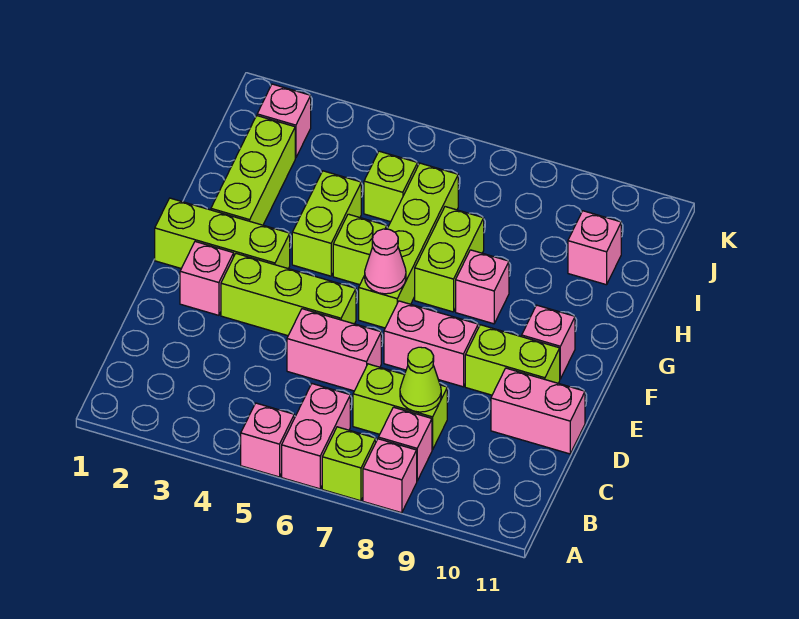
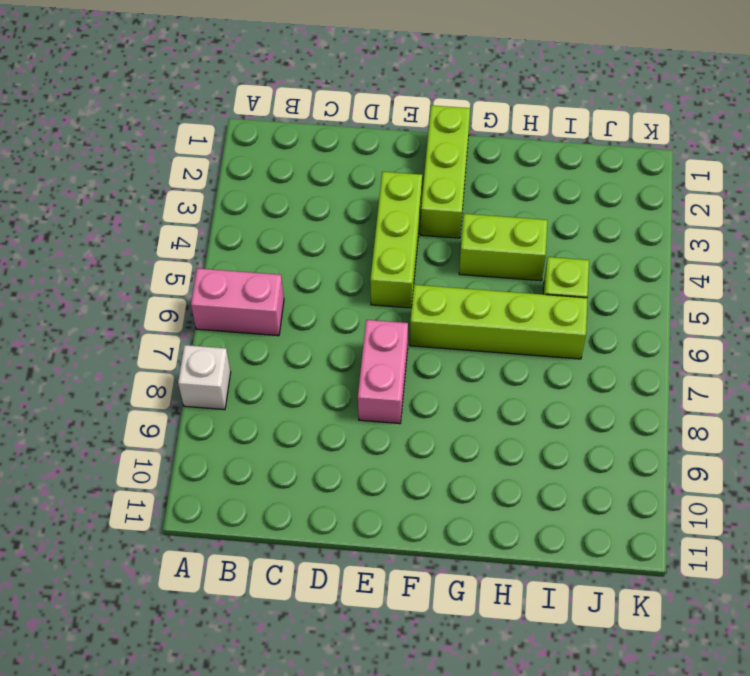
white brick A8 level 1 -> pink brick A8 level 1
none -> pink brick A5 level 1
none -> lime brick A7 level 1
none -> pink brick B8 level 1

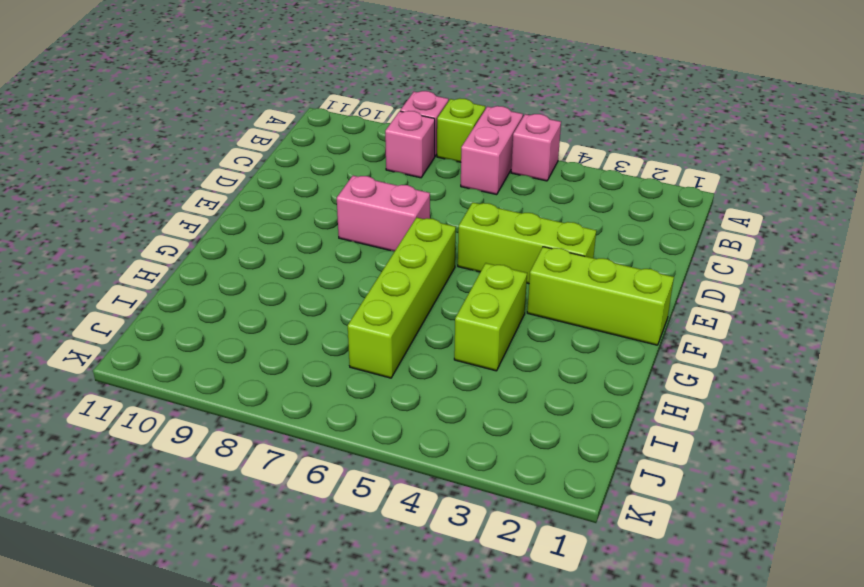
none -> lime brick C7:C8 level 1
none -> pink brick D5:D6 level 1
none -> pink brick D10:D11 level 1

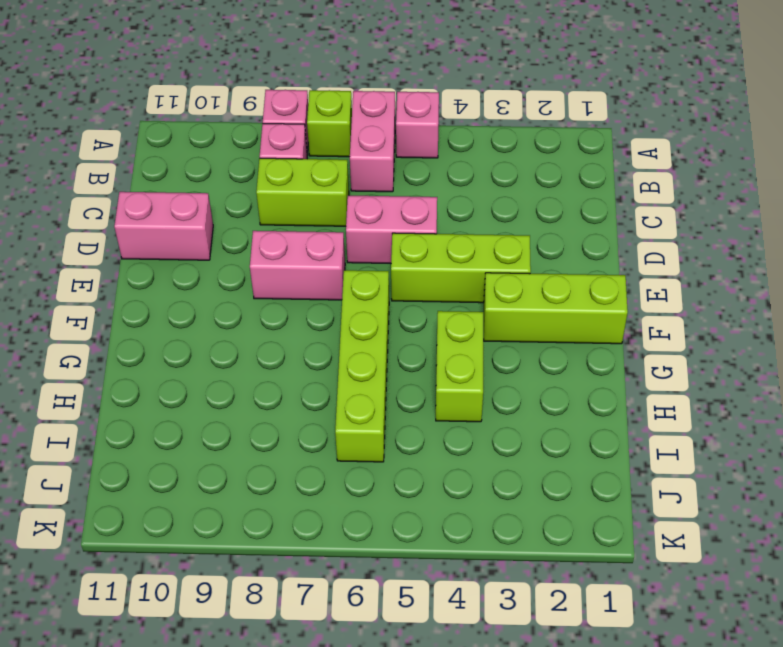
none -> pink brick E2 level 1
none -> lime brick E9:E10 level 1
none -> pink brick F10 level 1

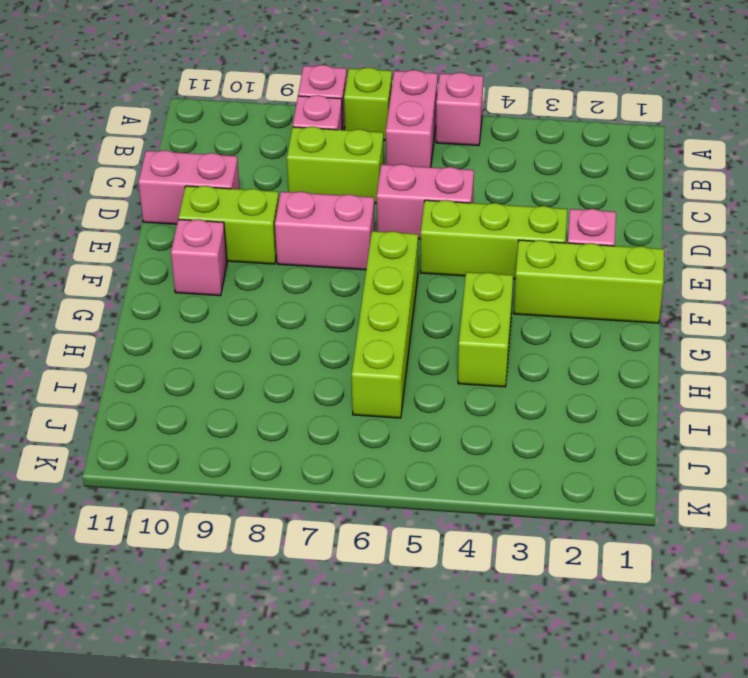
none -> lime brick G2:I2 level 1
none -> lime brick G5 level 1
none -> lime brick G7:H7 level 1

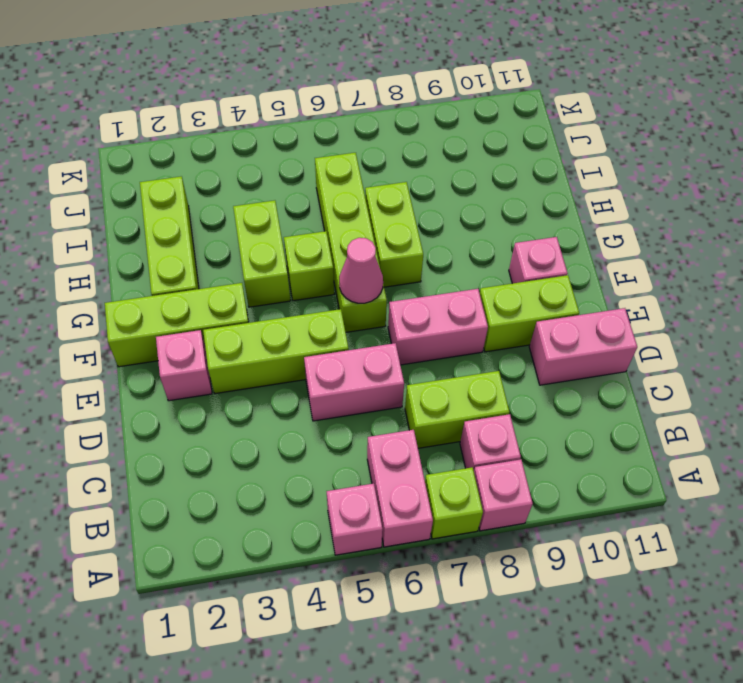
none -> pink brick G8 level 1
none -> lime brick I5 level 1
none -> pink brick I10 level 1

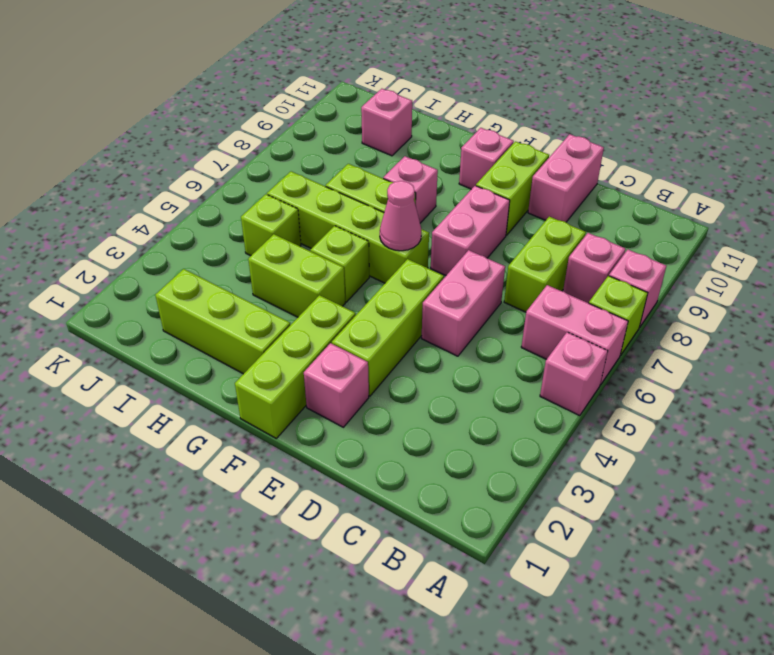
none -> pink brick J2 level 1
none -> lime cone C8 level 2

